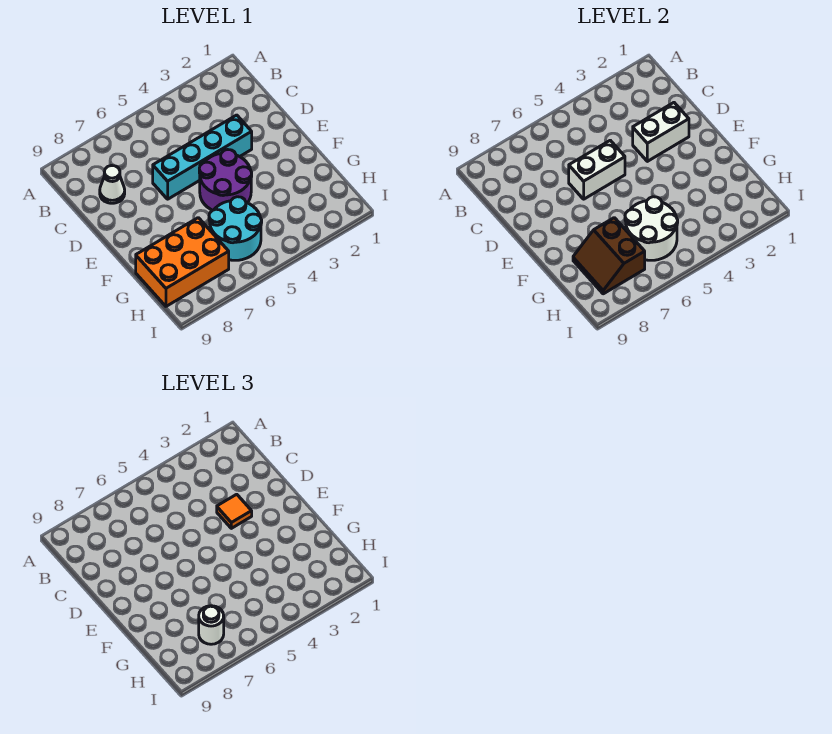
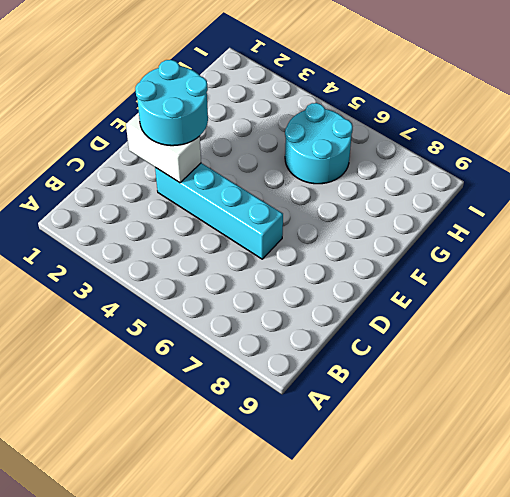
cyan round brick D2:E3 level 3 -> orange tile D3 level 3
none -> white cone C8 level 1
none -> purple round brick E4:F5 level 1

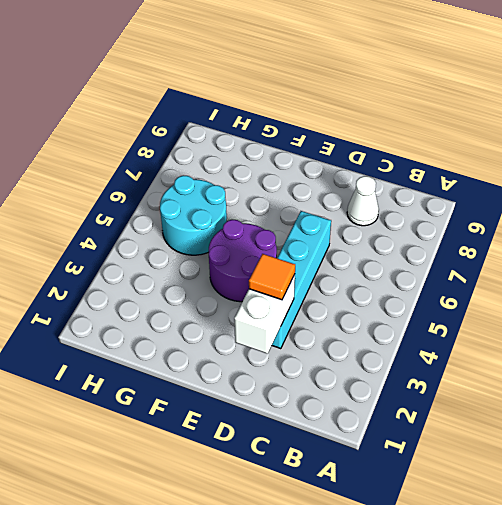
none -> orange brick G7:H9 level 1
none -> white brick D5:D6 level 2

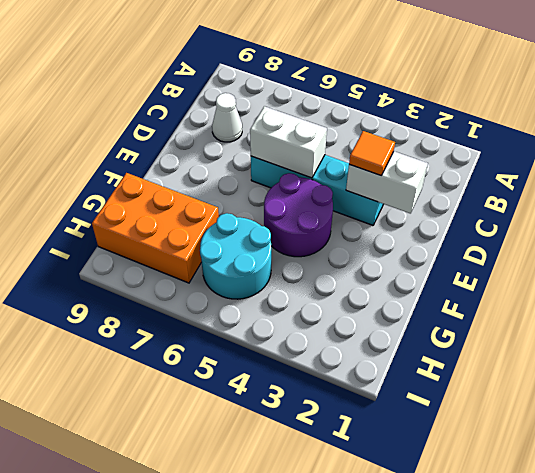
none -> white round brick G5:H6 level 2
none -> brown slope G7:H8 level 2 top 7

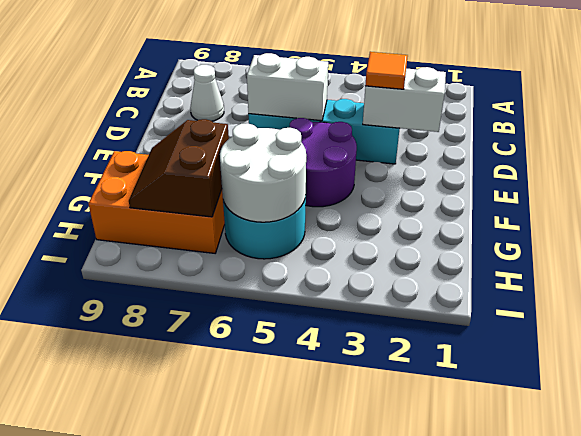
none -> white round brick H7 level 3

